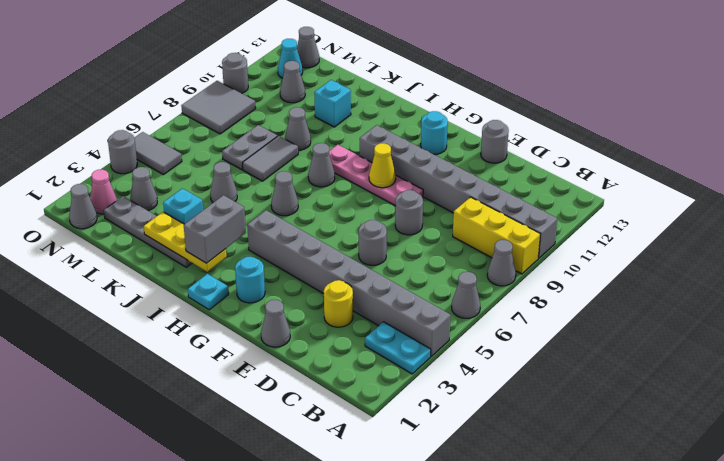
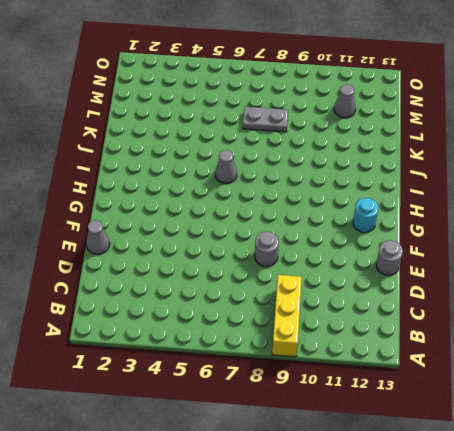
none -> cyan plate A3:B3 level 1
none -> grey brick A4:H4 level 1
none -> grey cone A6 level 1
none -> grey cone A8 level 1

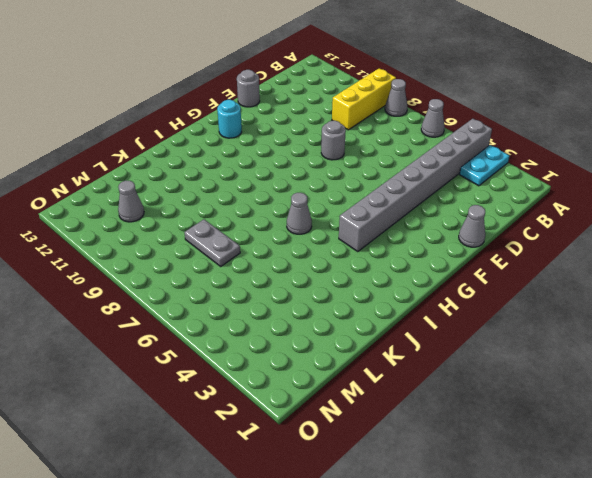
none -> grey brick A10:H10 level 1
none -> yellow round brick D3 level 1
none -> grey round brick E6 level 1
none -> pink plate F9:I9 level 1

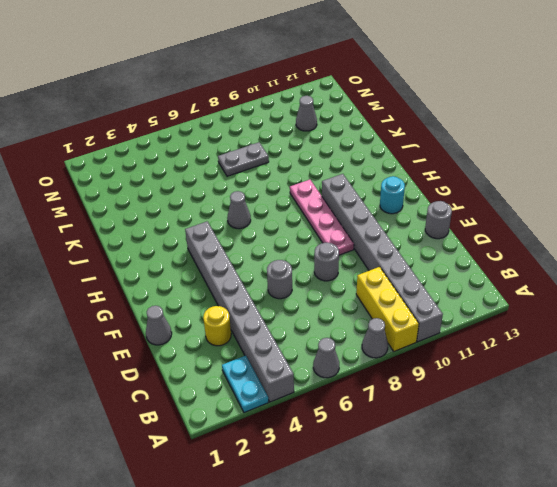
none -> cyan round brick G2 level 1
none -> cyan plate H1 level 1
none -> grey cone I8 level 1
none -> grey plate J2:M2 level 1

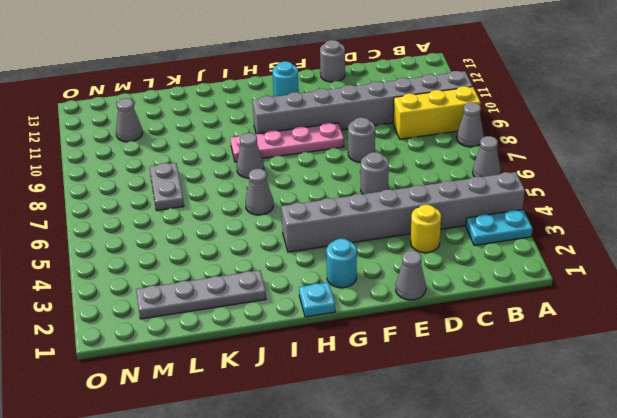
none -> cyan brick K3 level 1
none -> grey cone K5 level 1
none -> grey tile K7:K8 level 1
none -> grey cone K9 level 1

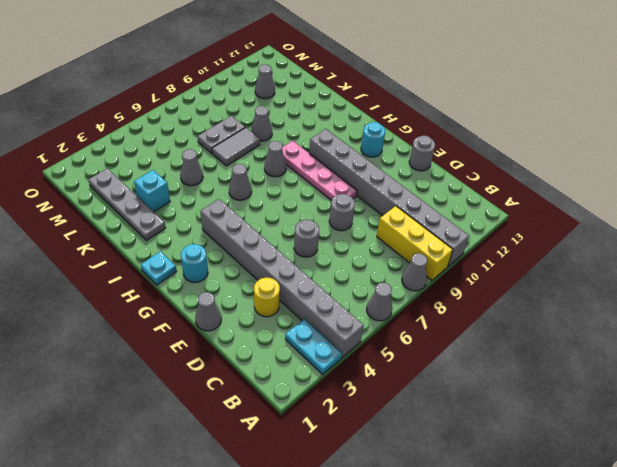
none -> cyan brick K11 level 1
none -> grey cone M3 level 1
none -> grey cone N1 level 1
none -> pink cone N2 level 1

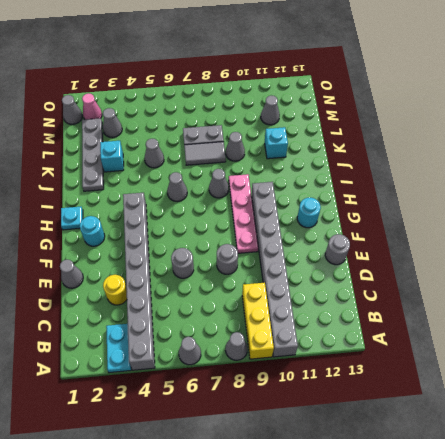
none -> grey tile N5:O5 level 1
none -> grey tile N8:O9 level 1
none -> cyan cone N12 level 1
none -> grey cone N13 level 1

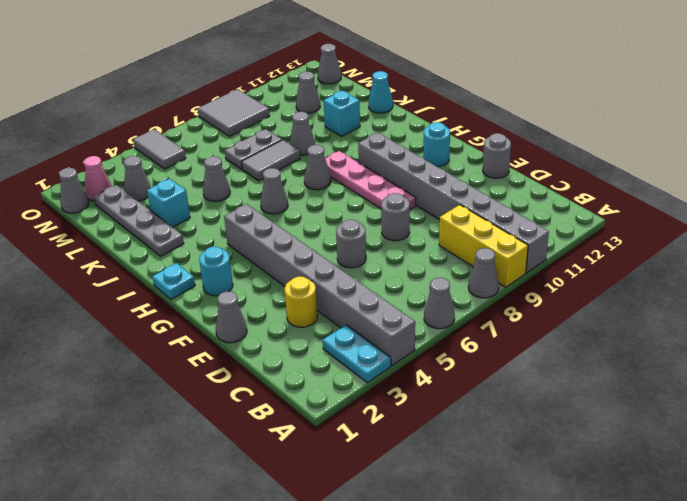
cyan cone K13 level 1 -> cyan cone N12 level 1
none -> grey round brick O4 level 1
none -> grey round brick O10 level 1
none -> yellow cone G9 level 2
none -> yellow plate I2:K2 level 2

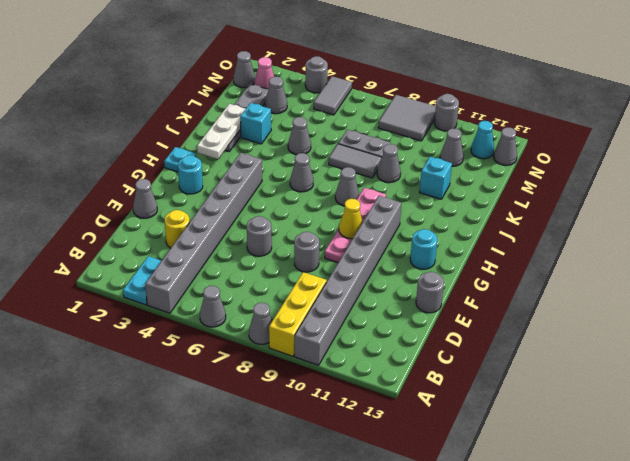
white plate I2:K2 level 2 -> yellow plate I2:K2 level 2
none -> grey brick I2:I3 level 3

